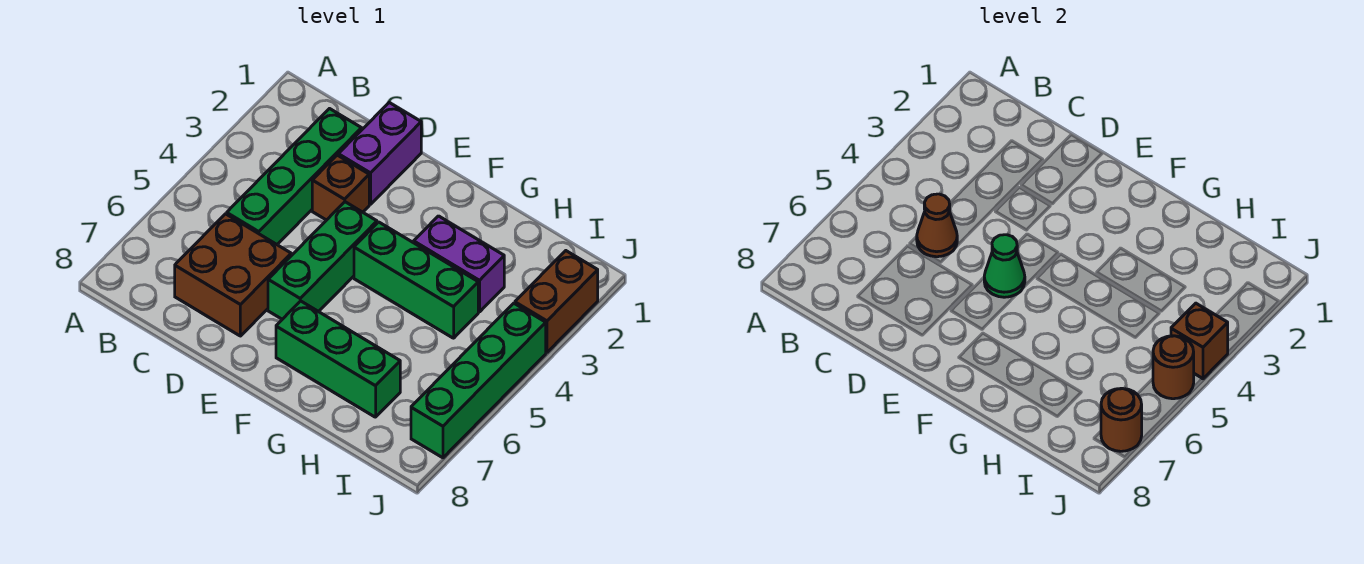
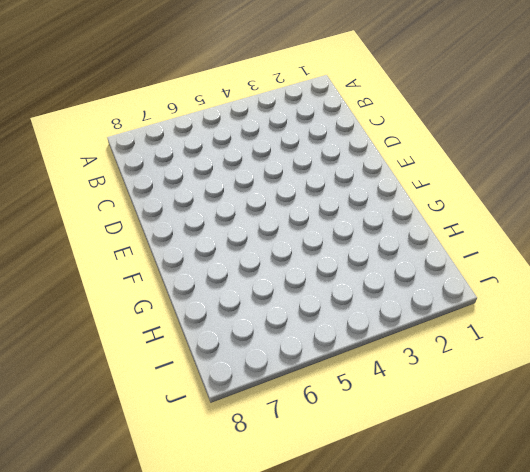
none -> green brick C2:C5 level 1
none -> brown brick C6:D7 level 1
none -> purple brick D1:D2 level 1

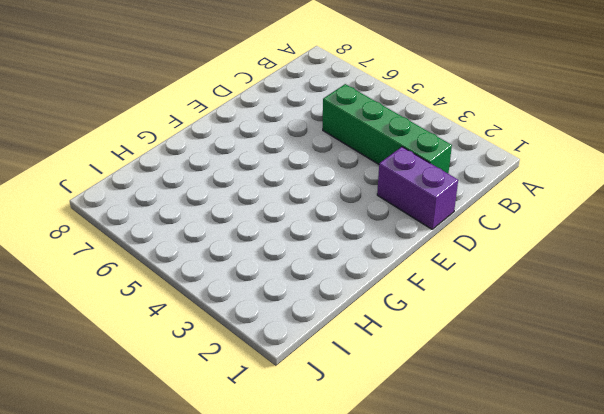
none -> brown brick C6:D7 level 1
none -> brown brick D3 level 1
none -> green brick E4:E6 level 1

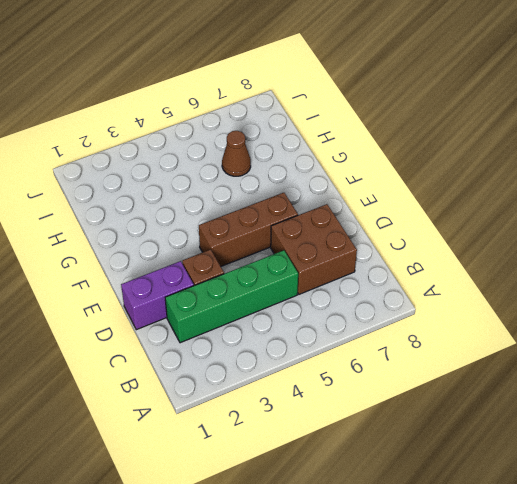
brown brick E4:E6 level 1 -> green brick E4:E6 level 1
brown cone H6 level 1 -> brown cone C5 level 2
none -> green brick F4:H4 level 1
none -> green brick F7:H7 level 1
none -> purple brick G3:H3 level 1

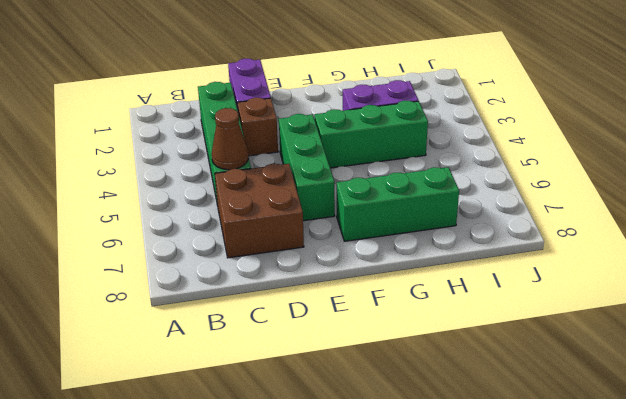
none -> brown brick J2:J3 level 1
none -> green brick J4:J7 level 1
none -> green cone E5 level 2

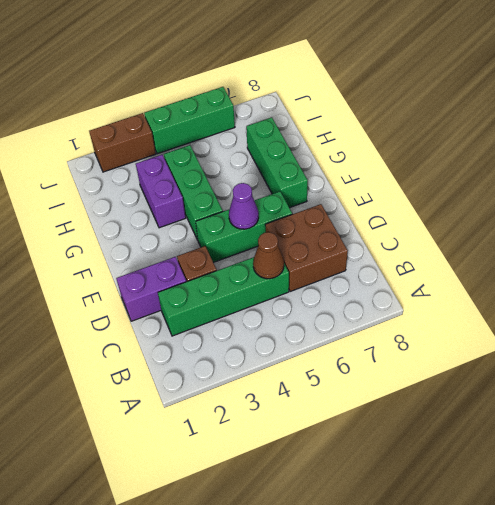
purple cone E5 level 2 -> green cone E5 level 2
green brick J4:J6 level 1 -> green brick J4:J7 level 1
none -> brown brick J4 level 2
none -> brown round brick J5 level 2
none -> brown round brick J7 level 2

